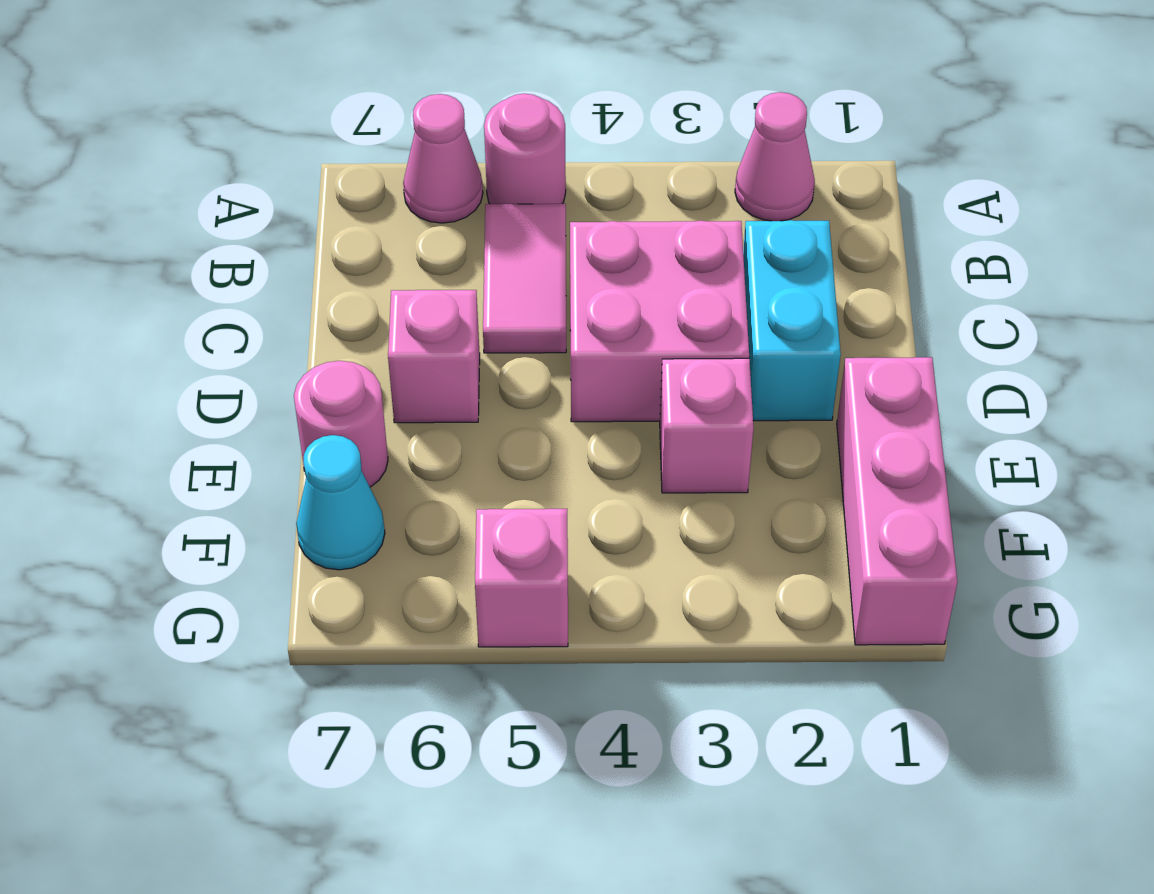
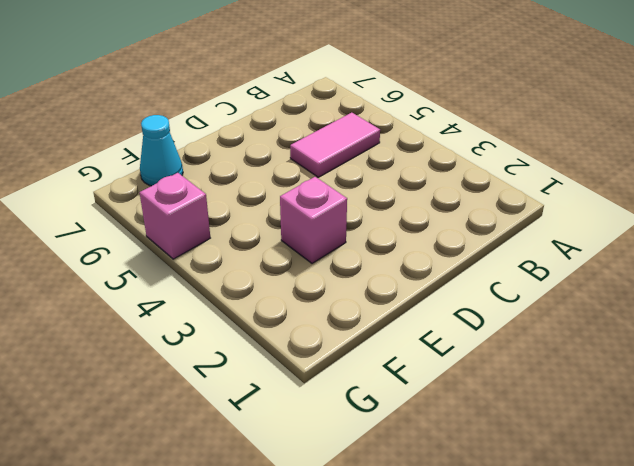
none -> pink cone A2 level 1
none -> pink round brick A5 level 1
none -> pink cone A6 level 1

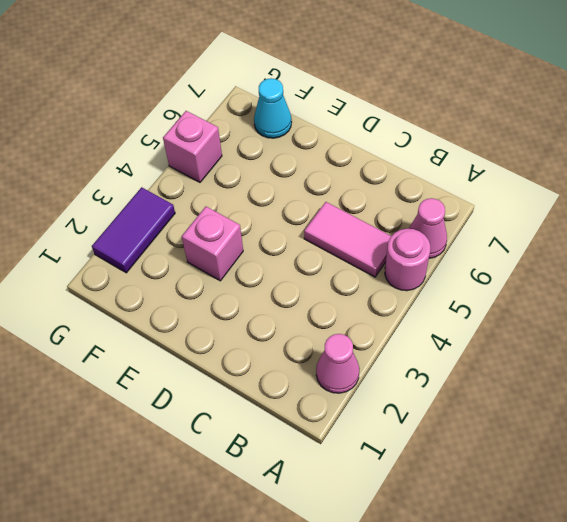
purple tile G2:G3 level 1 -> none
none -> cyan brick C2:D2 level 1
none -> pink brick C3:D4 level 1
none -> pink brick D6 level 1

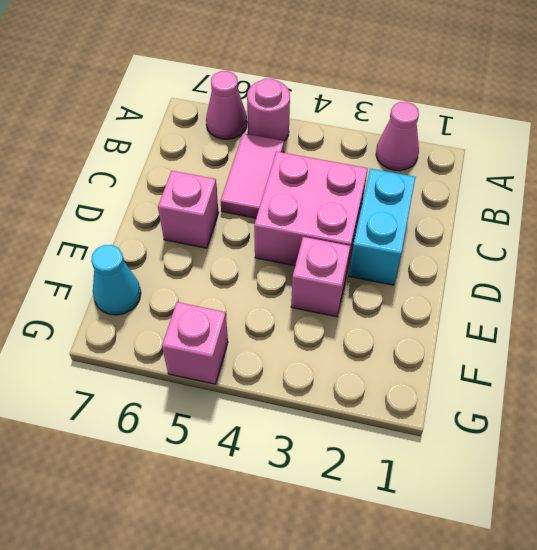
none -> pink brick E1:G1 level 1
none -> pink round brick E7 level 1

